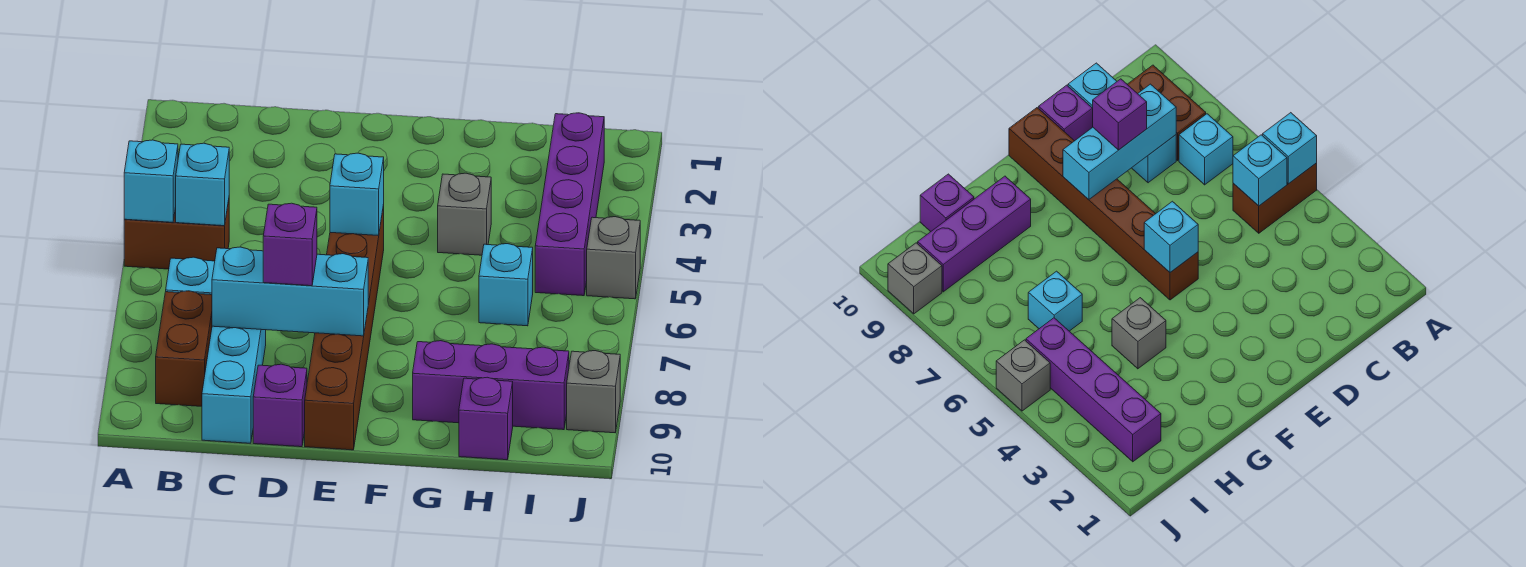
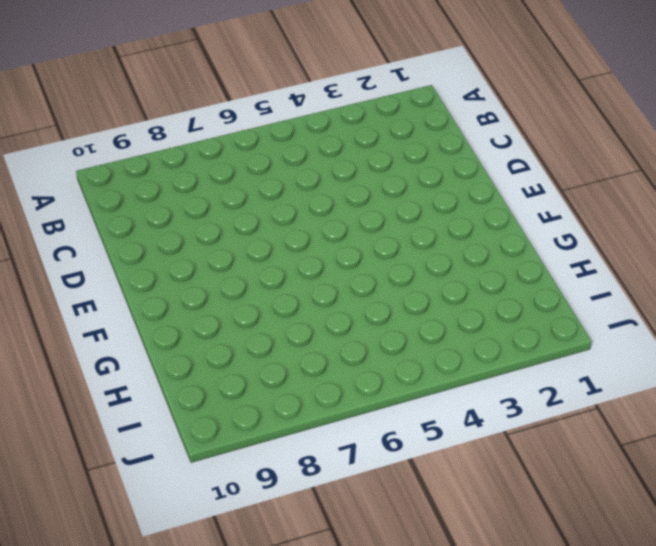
none -> brown brick A5:B5 level 1
none -> cyan brick B7 level 1
none -> brown brick B8:B9 level 1

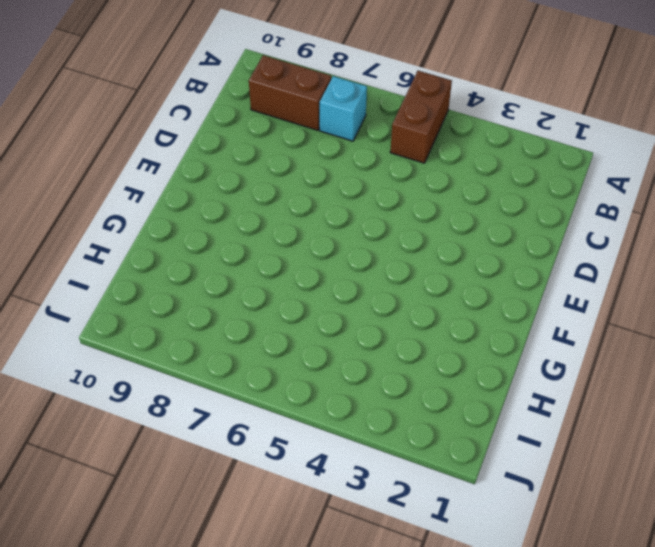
none -> cyan brick C8:C10 level 1
none -> purple brick D10 level 1
none -> brown brick E5:E10 level 1

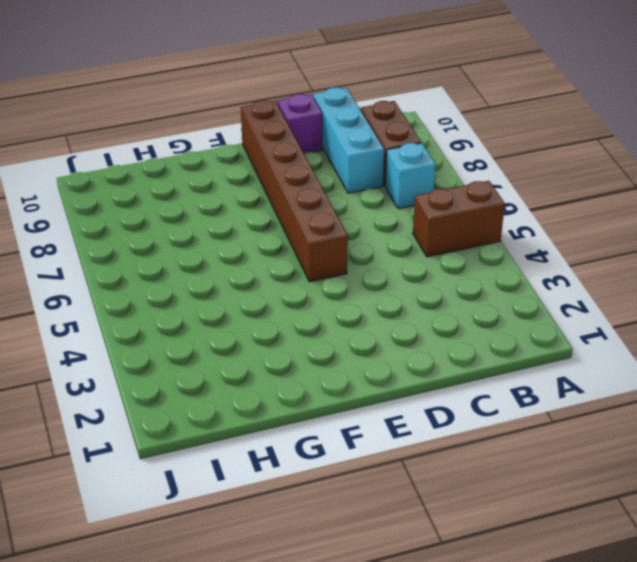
none -> grey brick G4 level 1
none -> purple brick G9:I9 level 1
none -> cyan brick H6 level 1

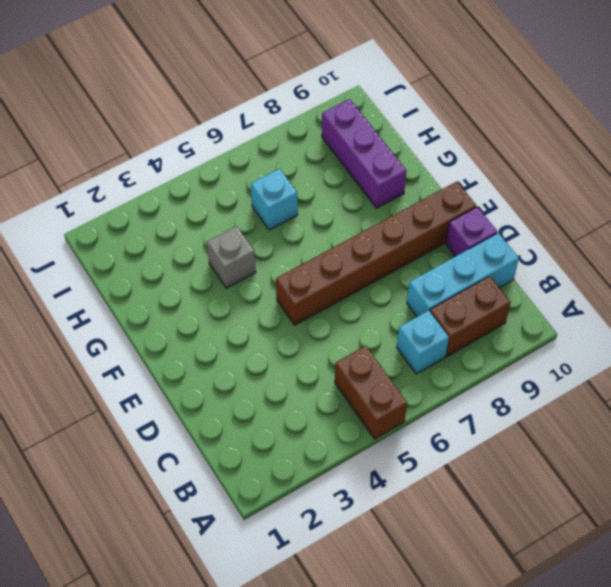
none -> purple brick H10 level 1
none -> purple brick I2:I5 level 1
none -> grey brick J5 level 1

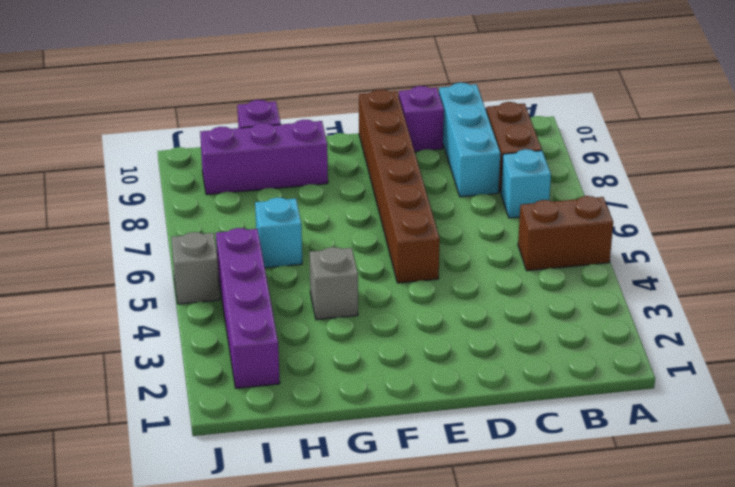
none -> grey brick J9 level 1
none -> cyan brick A5 level 2
none -> cyan brick B5 level 2

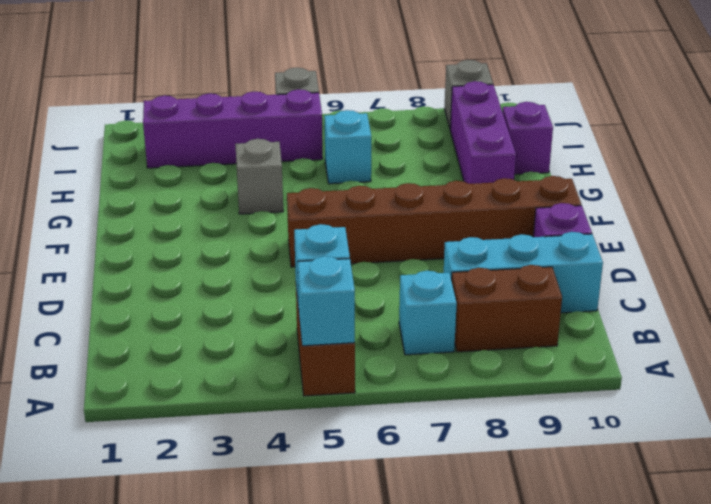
none -> cyan brick C8:E8 level 2
none -> cyan brick E5 level 2
none -> purple brick D8 level 3

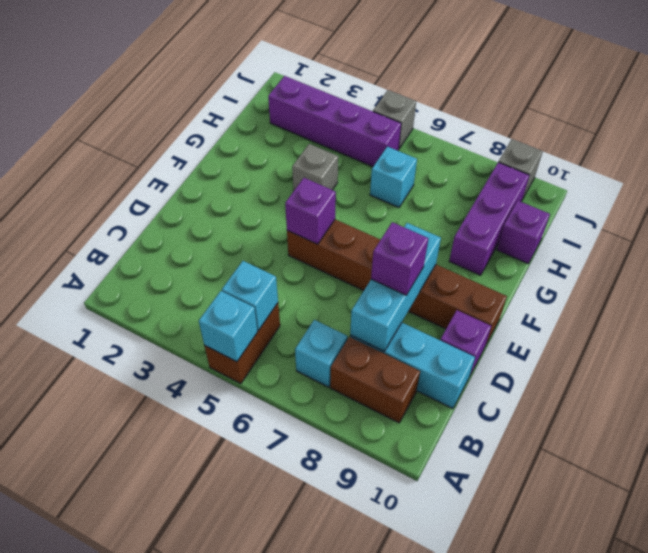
purple brick E5 level 2 -> cyan brick E5 level 2

